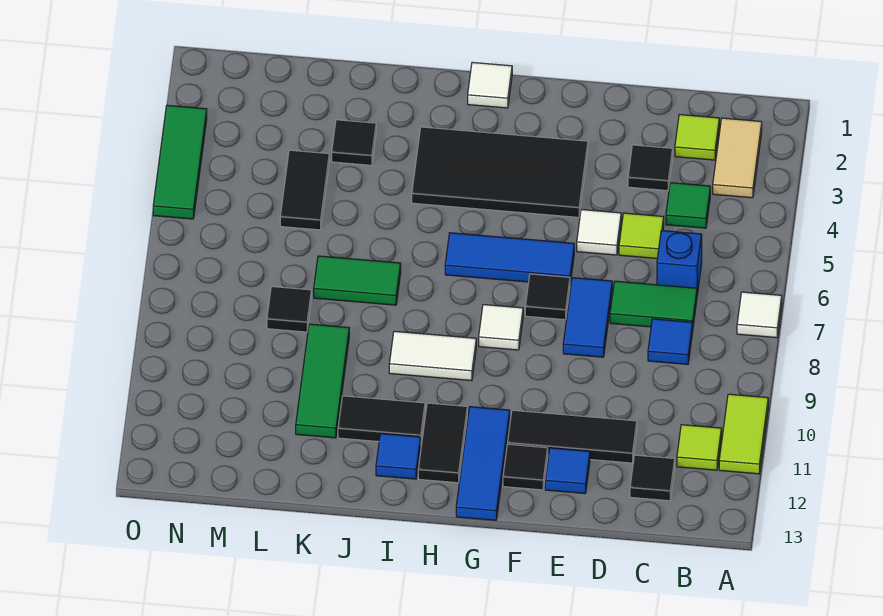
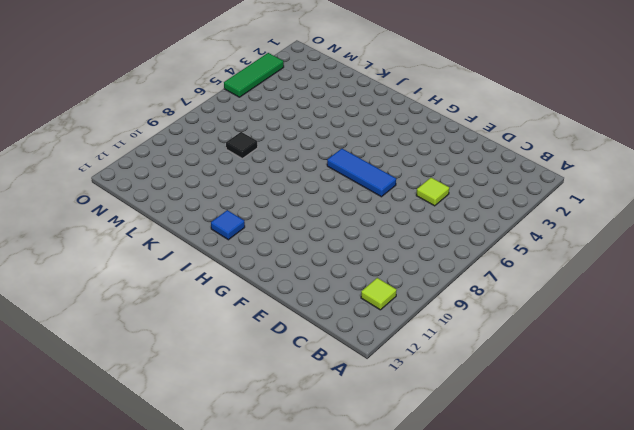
none -> white tile A7 level 1
none -> lime tile A10:A11 level 1
none -> tan tile B2:B3 level 1
none -> lime tile C2 level 1

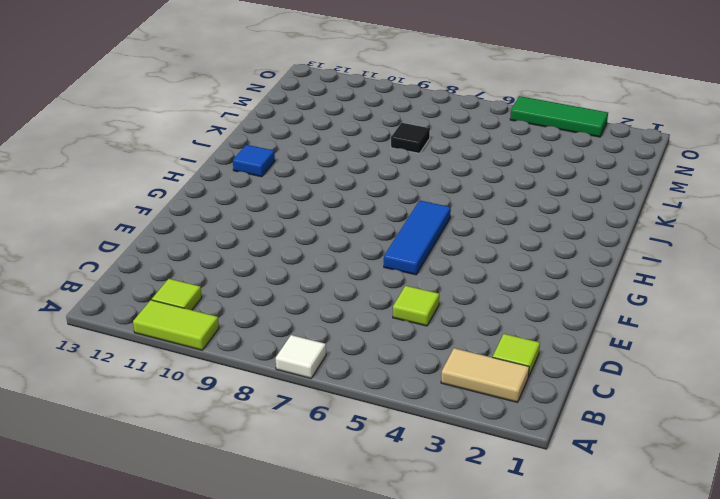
none -> green tile C4 level 1
none -> blue brick C6 level 1
none -> green tile C7:D7 level 1
none -> blue tile C8 level 1

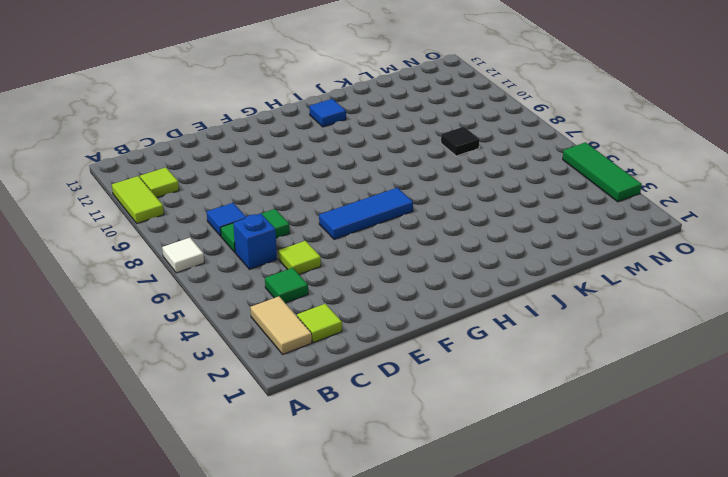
none -> black tile C12 level 1
none -> black tile D3 level 1
none -> black tile D11:F11 level 1
none -> white tile E5 level 1

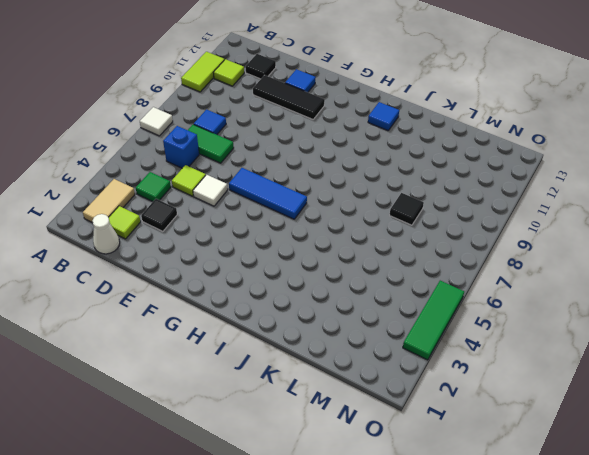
white cone C1 level 1 -> none
none -> blue tile E7:E8 level 1
none -> black tile F3:I4 level 1
none -> black tile F7 level 1
none -> black tile F12 level 1

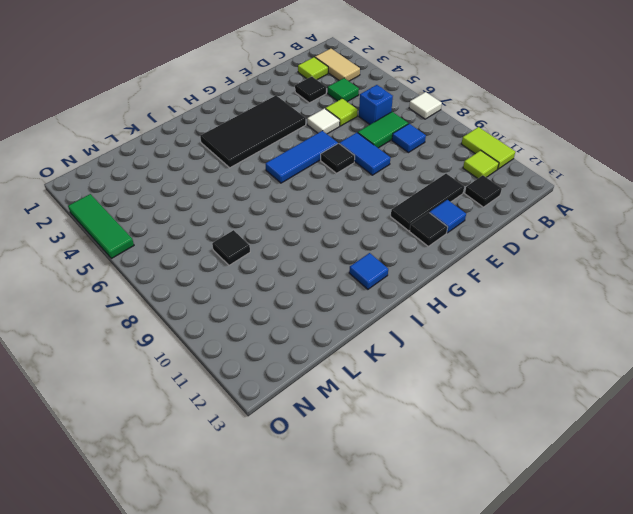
none -> white tile G8 level 1
none -> blue tile G11:G13 level 1
none -> white tile H1 level 1
none -> white tile H9:I9 level 1

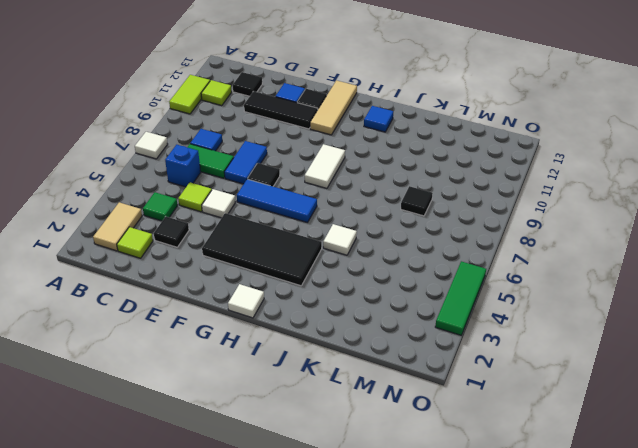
tan tile G11:G13 level 1 -> blue tile G11:G13 level 1
white tile H8:H9 level 1 -> white tile H9:I9 level 1
white tile J5 level 1 -> white tile G8 level 1
none -> black tile H11:H12 level 1
none -> black tile I11:J11 level 1
none -> green tile J7:K7 level 1
none -> black tile K3 level 1

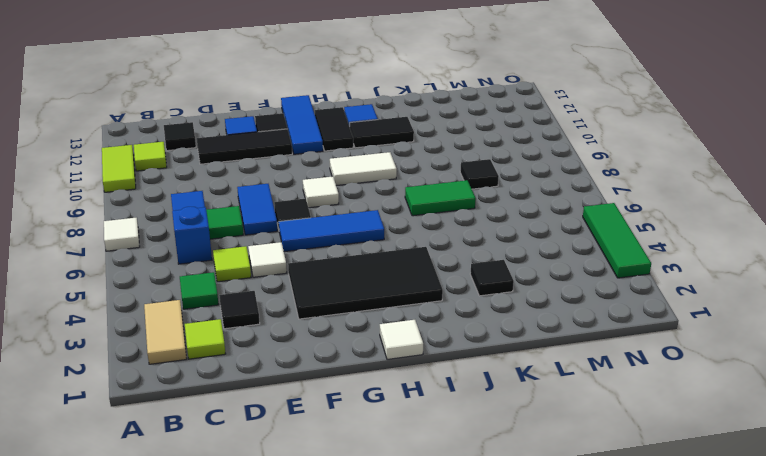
none -> green tile K9:K11 level 1
none -> black tile L4:L5 level 1

